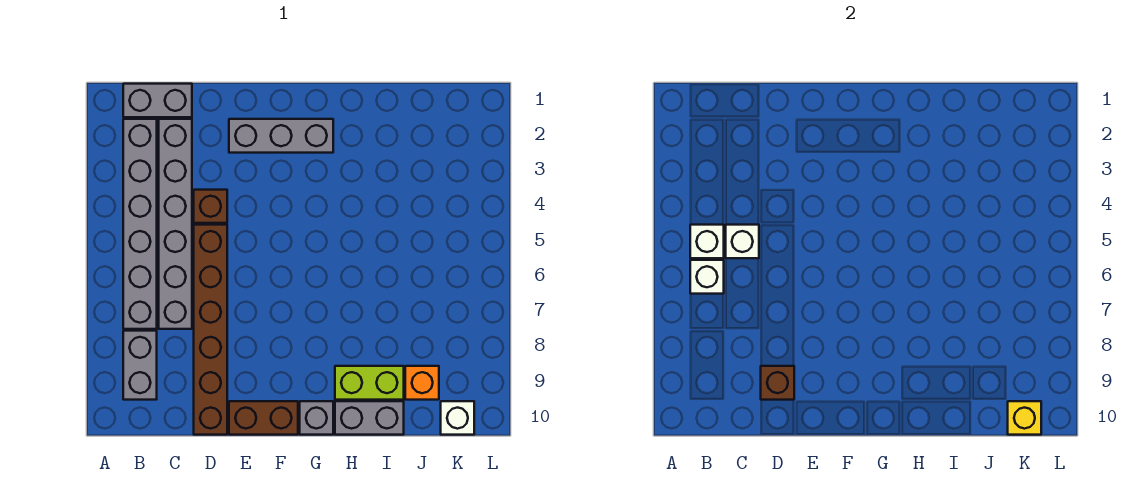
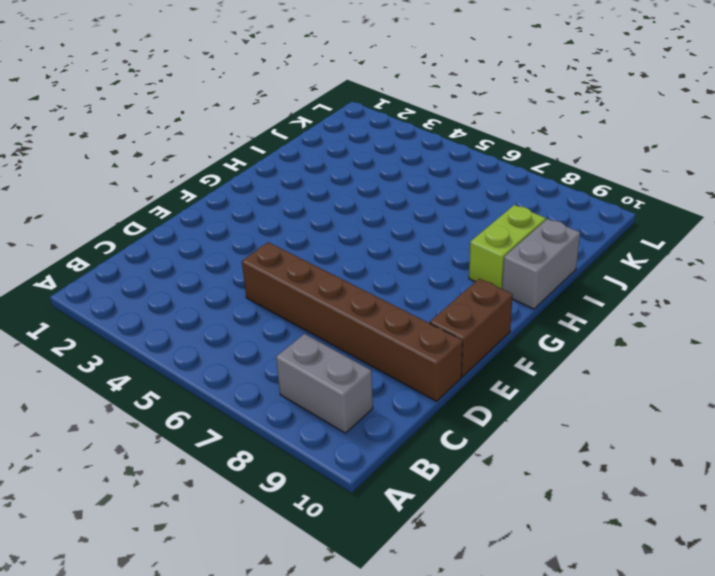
none -> grey brick B1:C1 level 1
none -> grey brick B2:B7 level 1
none -> grey brick C2:C7 level 1

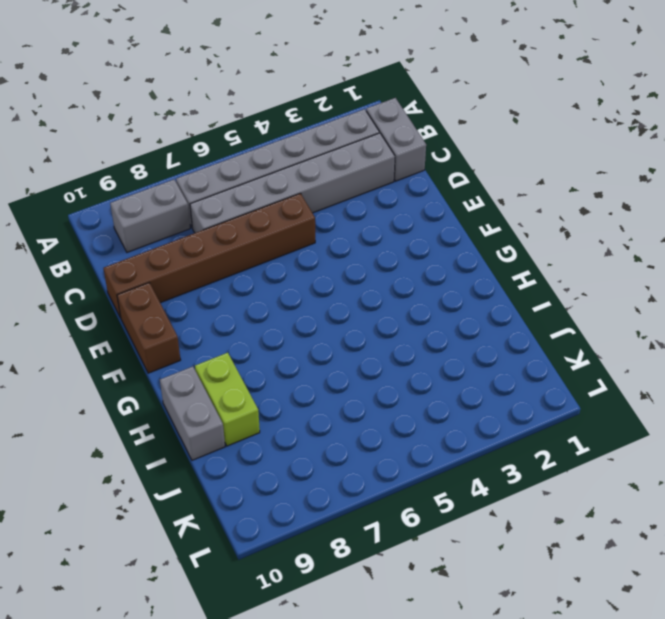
none -> brown brick D4 level 1
none -> grey brick E2:G2 level 1
none -> grey brick G10 level 1

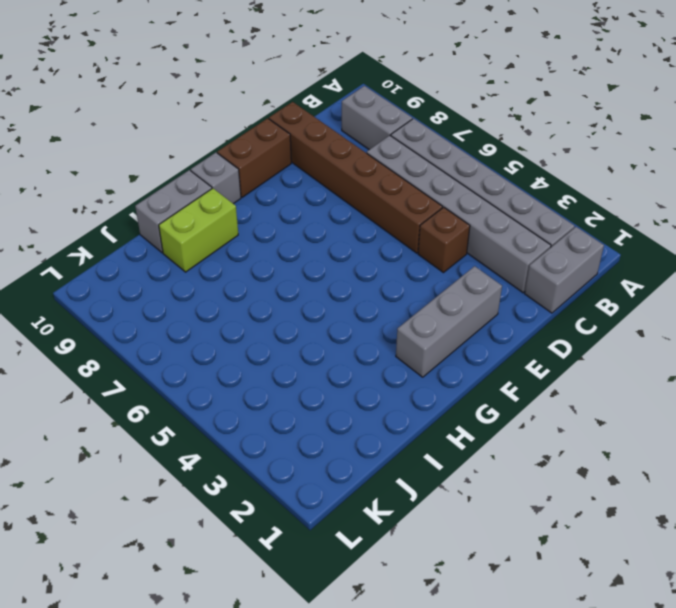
none -> orange brick J9 level 1
none -> white brick K10 level 1
none -> white brick B5 level 2

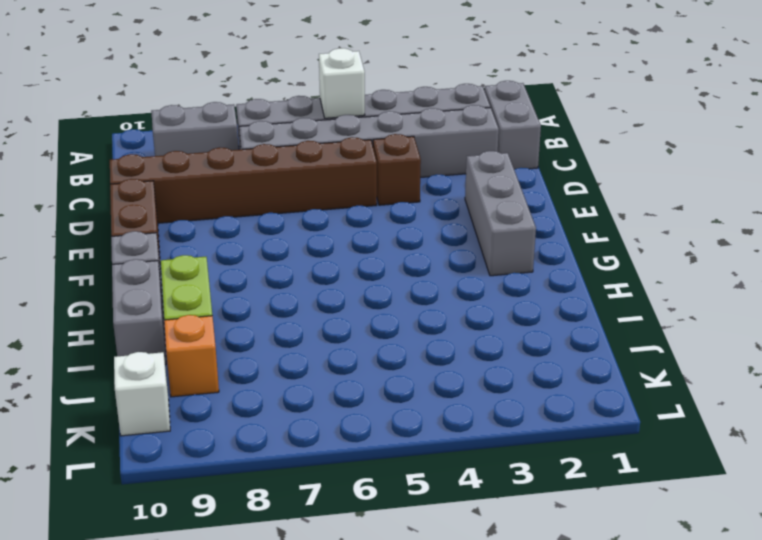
none -> white brick B6 level 2
none -> white brick C5 level 2
none -> brown brick D9 level 2

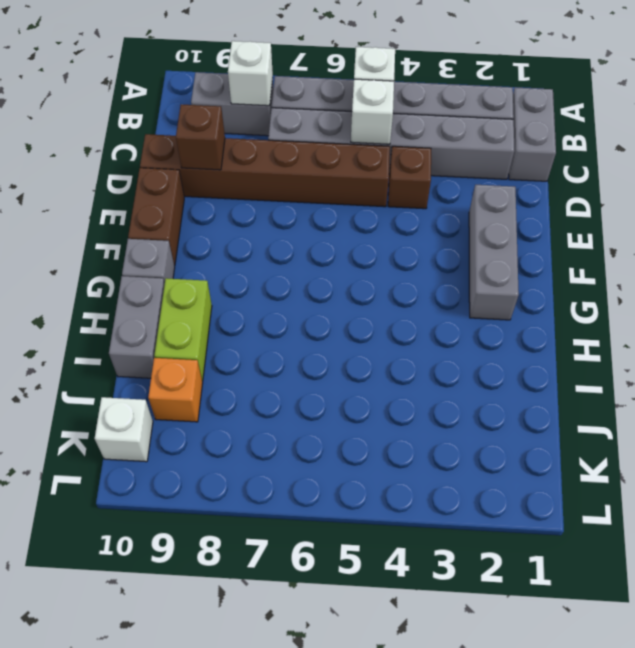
white brick B8 level 2 -> white brick B6 level 2
none -> yellow brick K10 level 2

